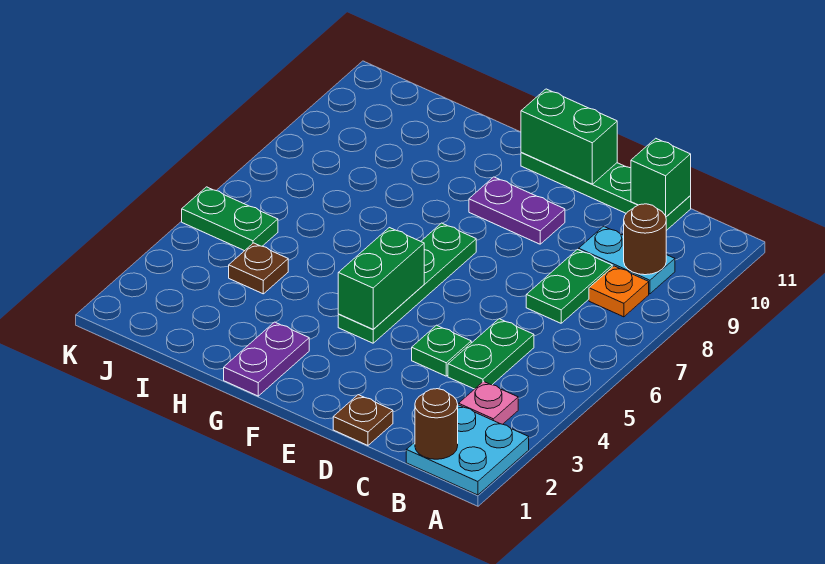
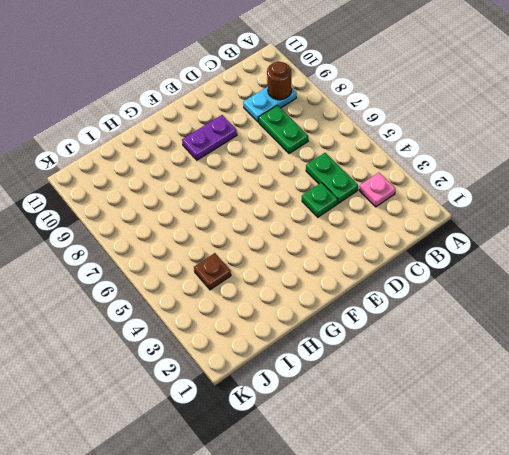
none -> cyan plate A1:B2 level 1
none -> orange plate B8 level 1
none -> green plate C11:F11 level 1

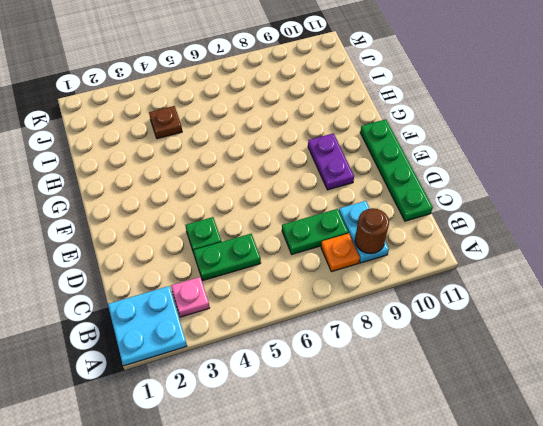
none -> brown plate D1 level 1
none -> green plate F4:F7 level 1
none -> purple plate G1:G2 level 1

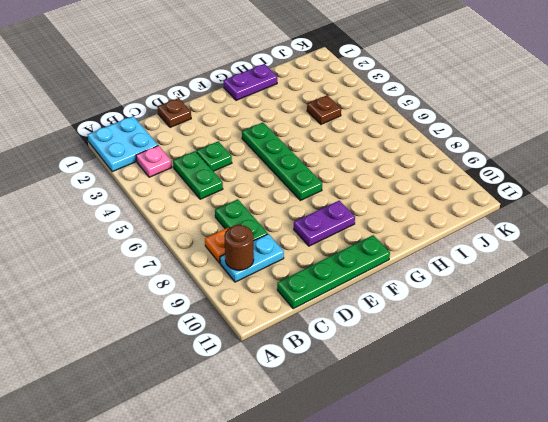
purple plate G1:H1 level 1 -> purple plate G1:G2 level 1
none -> green plate J5:K5 level 1
none -> brown round brick B1 level 2
none -> green brick C11 level 2

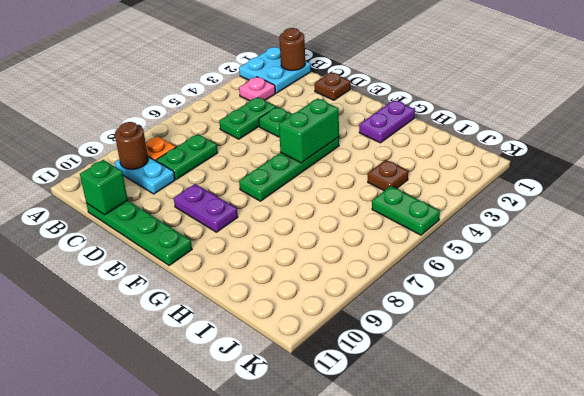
none -> green brick E11:F11 level 2

